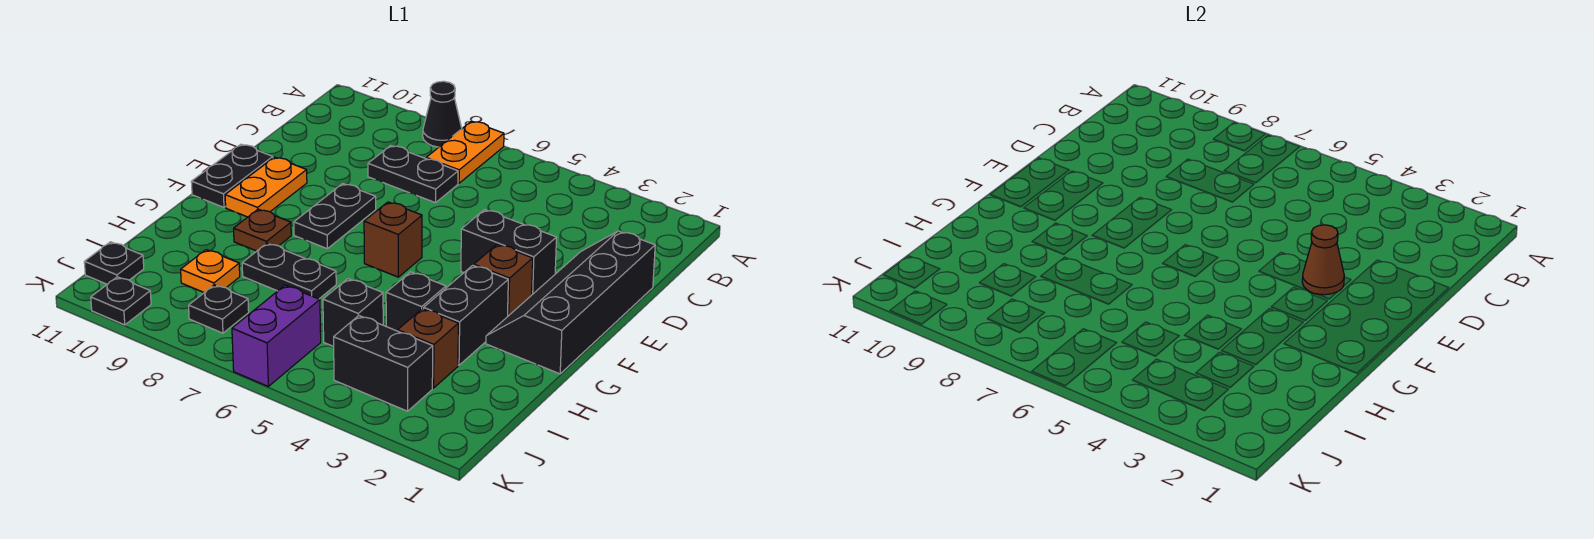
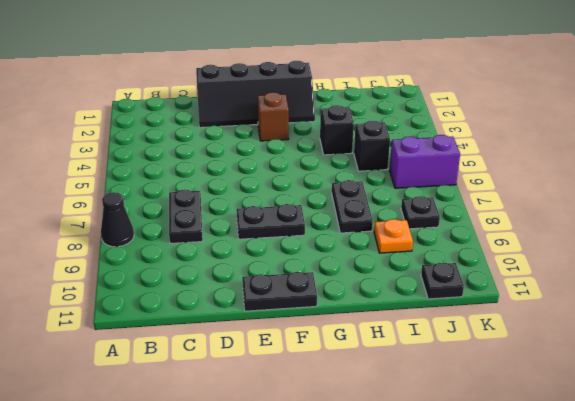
none -> orange plate A7:B7 level 1
none -> black brick E3:E4 level 1
none -> orange plate E10:F10 level 1

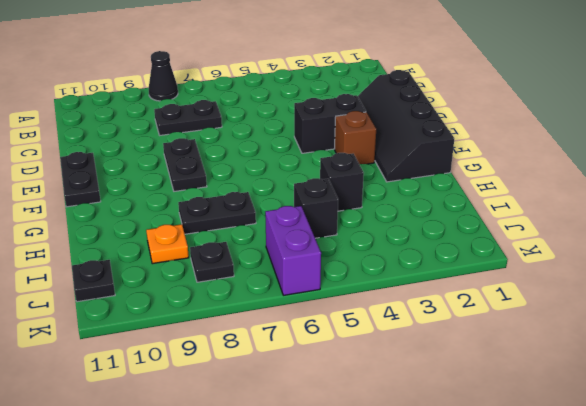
none -> orange plate A7:B7 level 1
none -> orange plate E10:F10 level 1
none -> brown brick F6 level 1

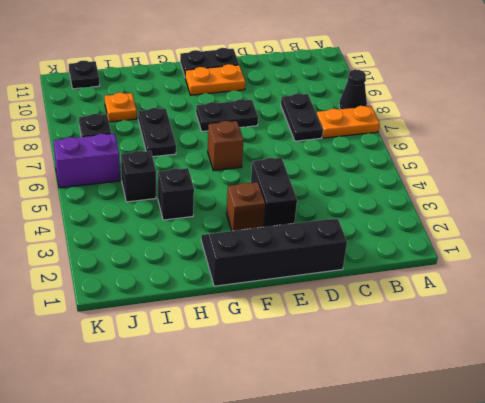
none -> black brick G3:H3 level 1
none -> brown plate G9 level 1
none -> brown brick I3 level 1

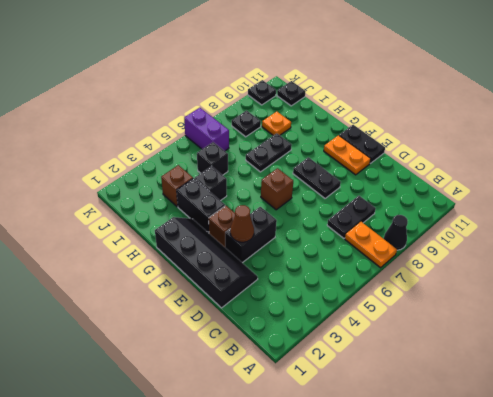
none -> brown plate G9 level 1
none -> black brick J3:J4 level 1

